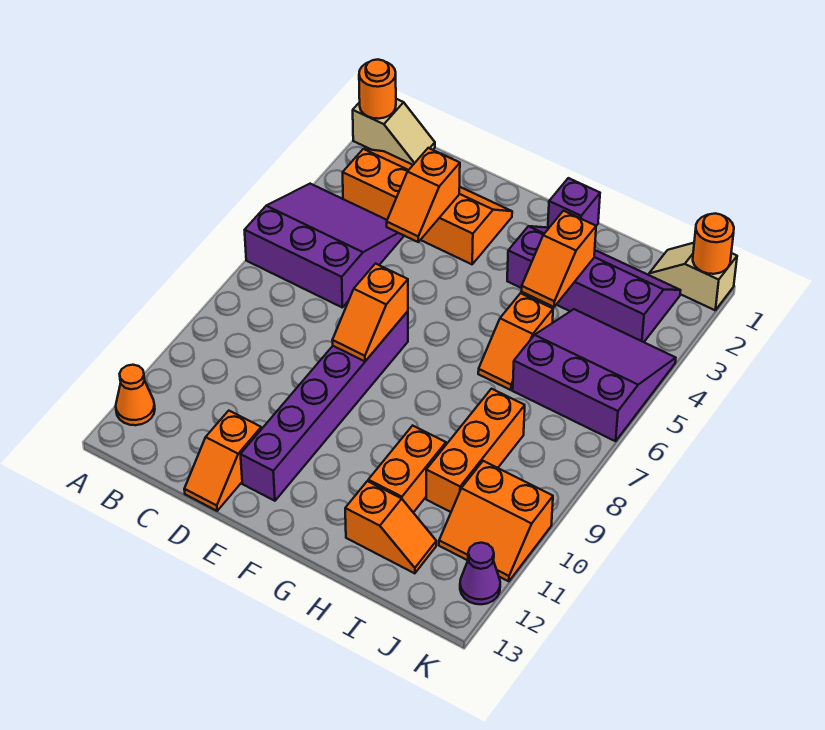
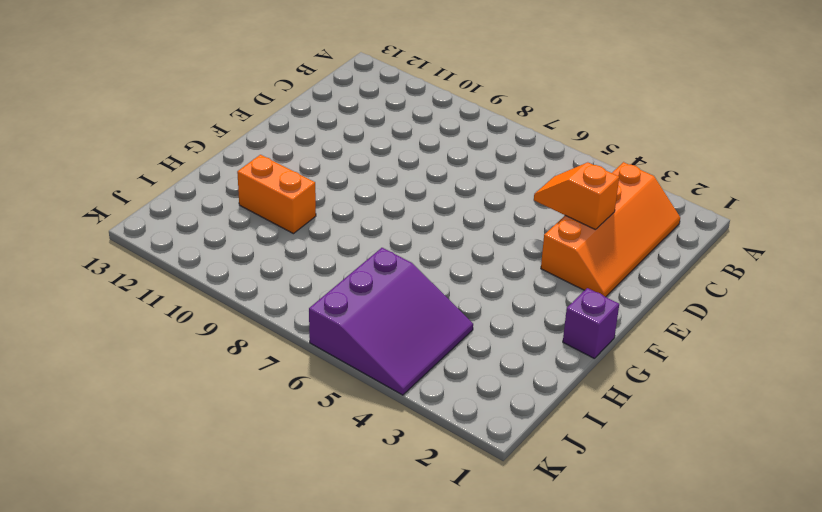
none -> tan slope A1:B1 level 1 top A
none -> purple slope A4:C6 level 1 top 6
none -> orange cone A12 level 1

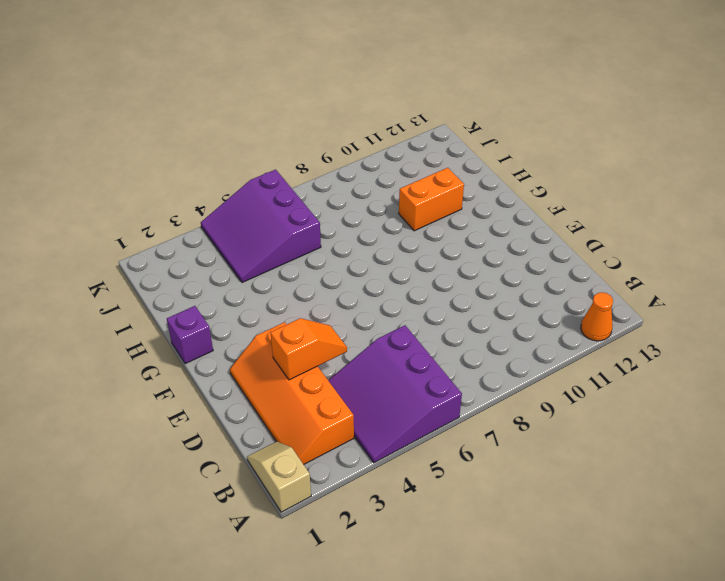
none -> orange slope D12:D13 level 1 top 12
none -> purple brick E7:E12 level 1
none -> purple slope G2:J3 level 1 top 3

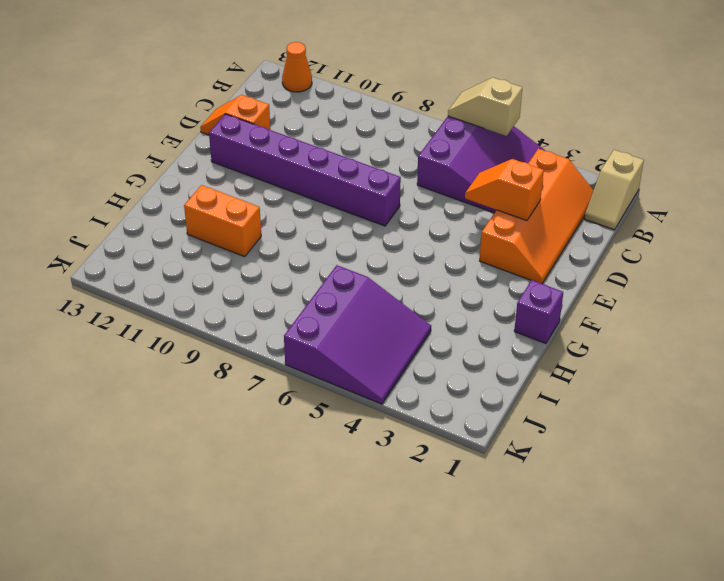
tan slope A5:A6 level 2 top 5 -> tan slope J1:K1 level 1 top K
none -> purple slope G2:J3 level 1 top 3
none -> orange slope H5:H6 level 1 top 5
none -> orange slope H12:I12 level 1 top H

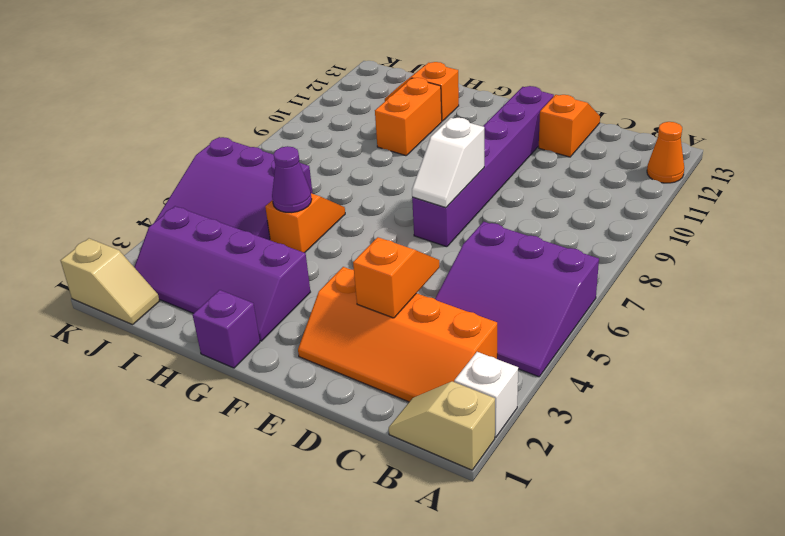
white brick A2 level 1 -> none
white slope E7:E8 level 2 top 8 -> orange slope E7:E8 level 2 top 7
purple cone H5 level 2 -> purple cone K12 level 1
none -> orange brick I8:I10 level 1
none -> orange slope J10:K11 level 1 top 10
none -> orange round brick A1 level 2

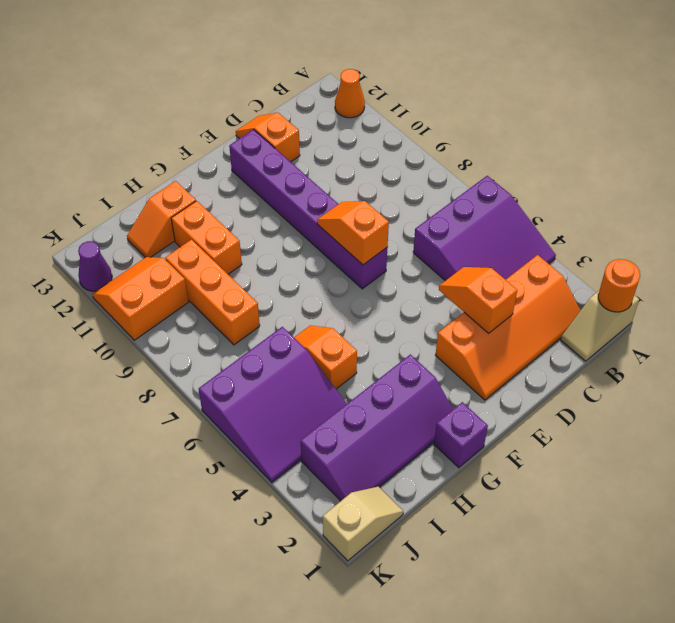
none -> orange slope H3:H4 level 2 top 3
none -> orange round brick K1 level 2

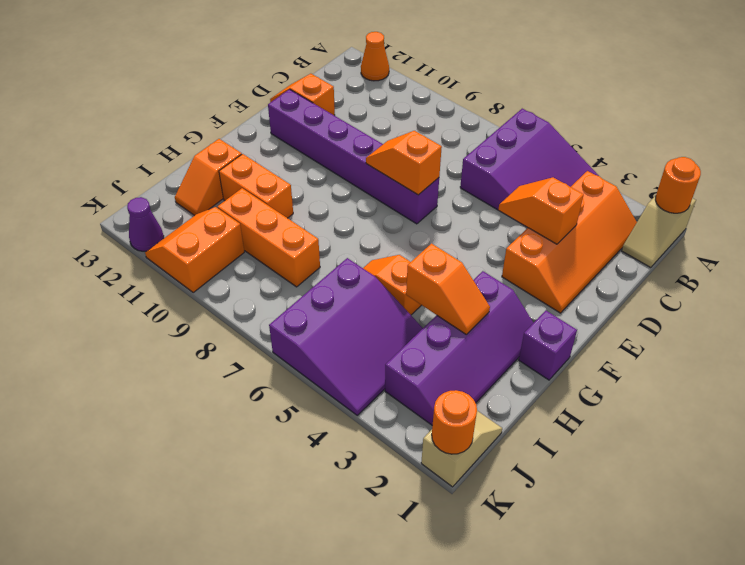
orange slope H3:H4 level 2 top 4 -> orange slope H3:H4 level 2 top 3

